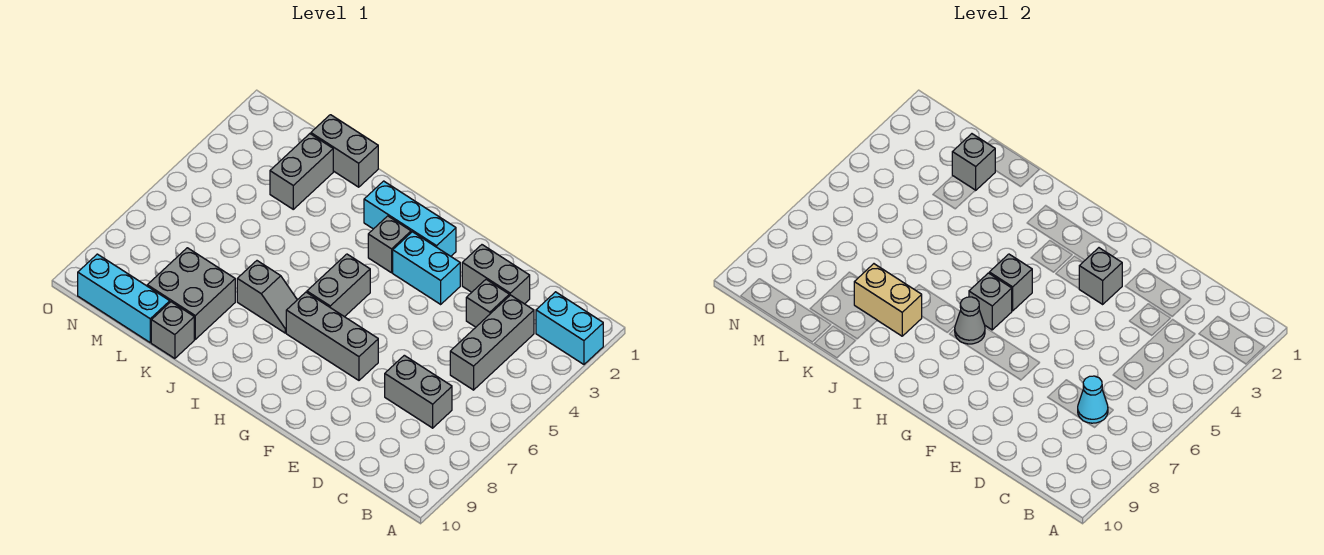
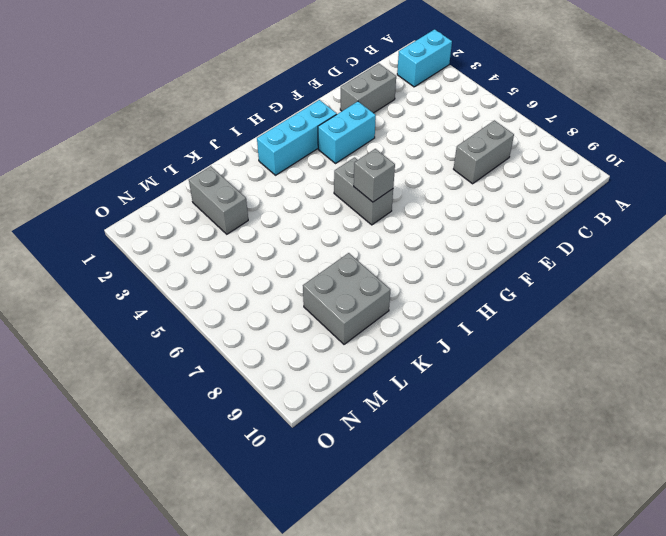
none -> grey brick C3:C5 level 1
none -> grey brick D3 level 1
none -> grey brick F7:H7 level 1

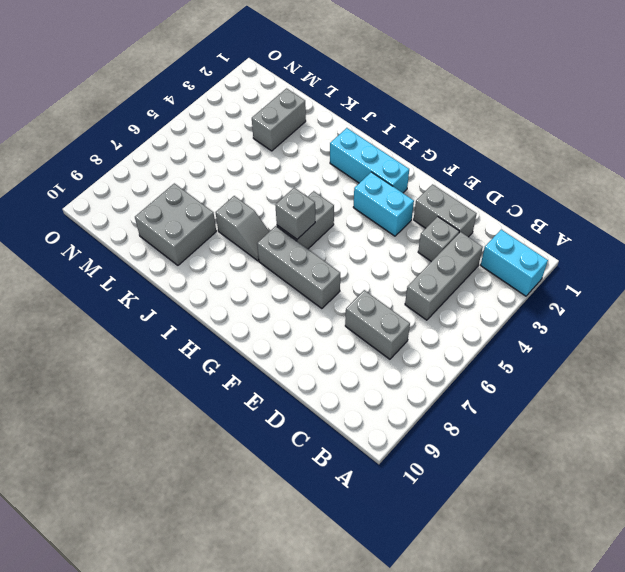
none -> grey brick H3 level 1
none -> grey brick K1:L1 level 1
none -> grey brick K10 level 1

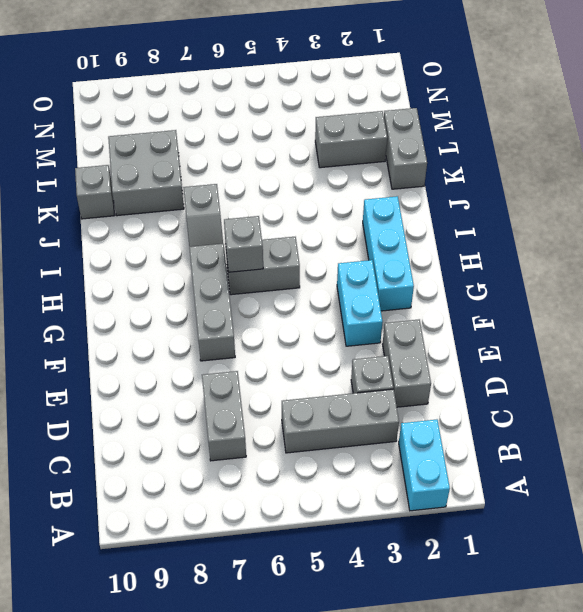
none -> grey brick H3 level 1
none -> cyan brick L10:N10 level 1
none -> cyan cone C7 level 2

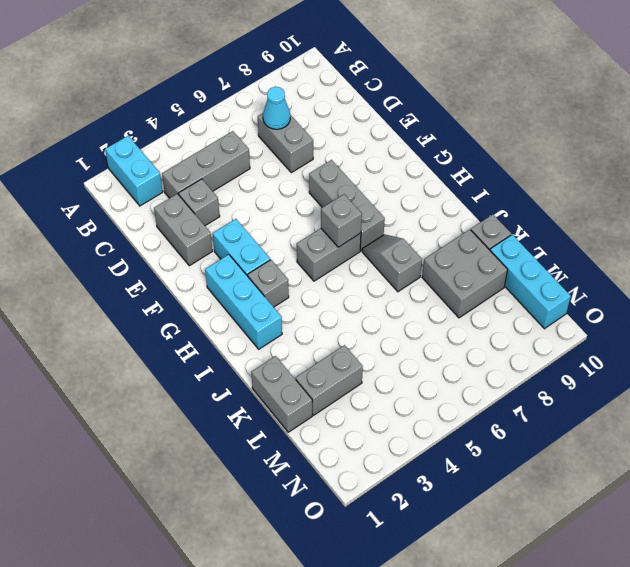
none -> grey brick F3 level 2
none -> grey brick H5 level 2
none -> grey cone H7 level 2

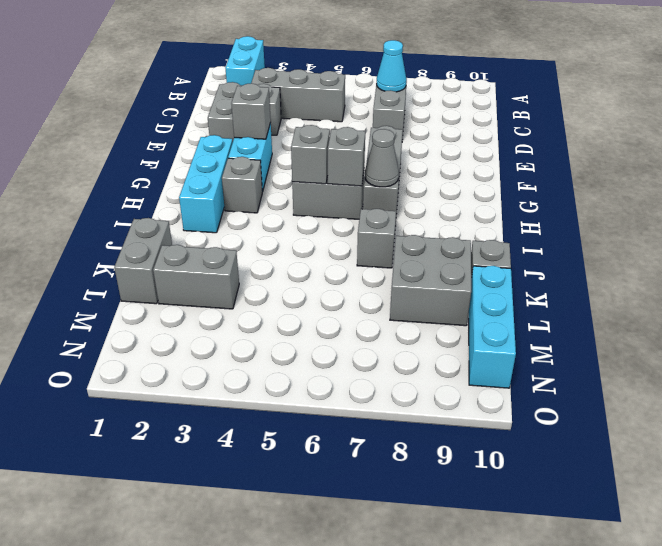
none -> tan brick J8:K8 level 2
none -> grey brick L2 level 2

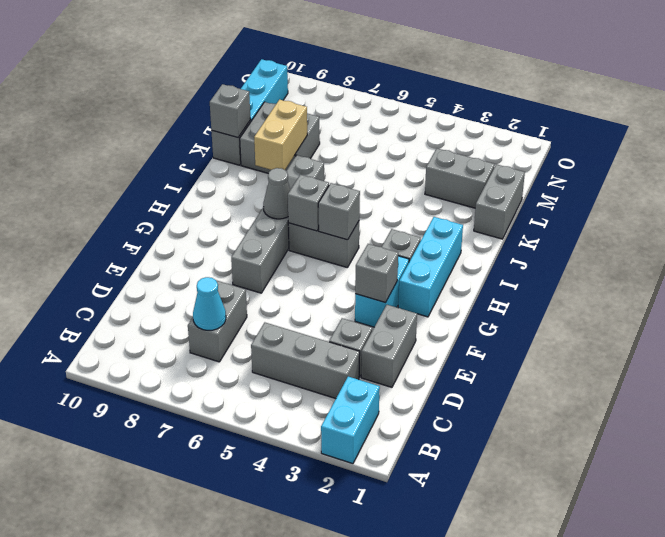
grey brick K10 level 2 -> grey brick L2 level 2

